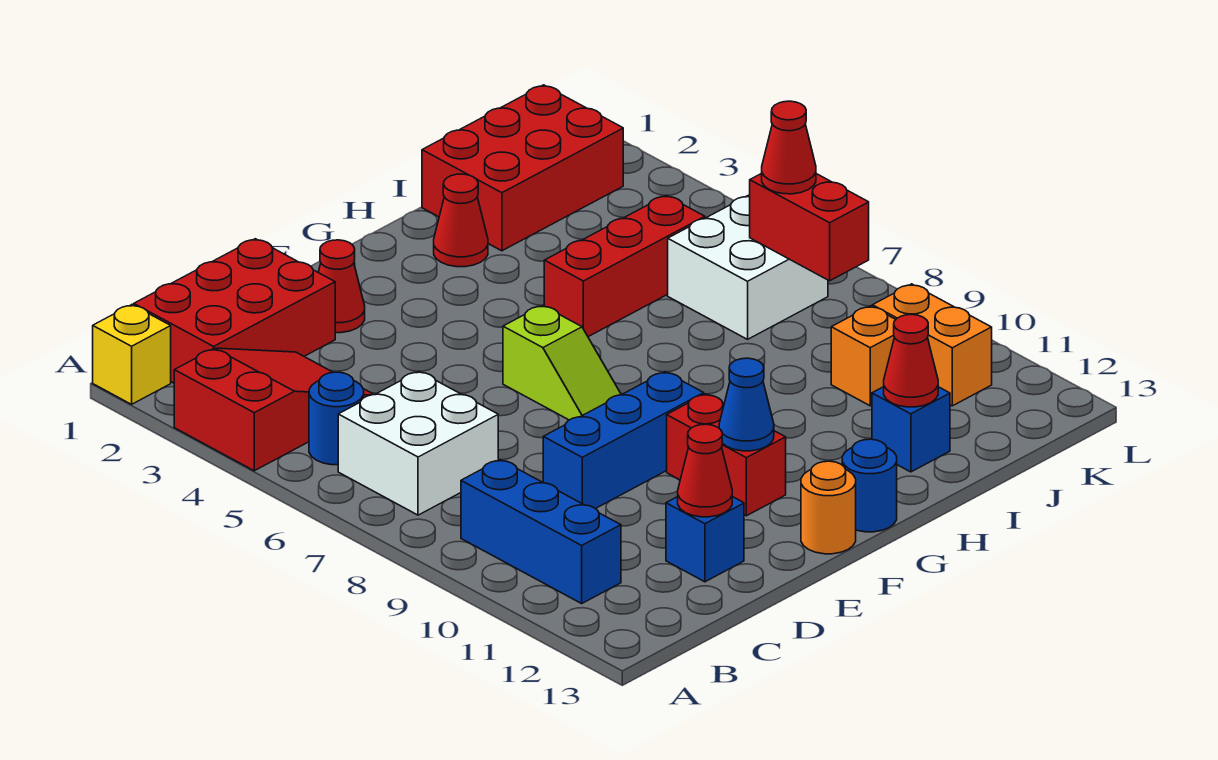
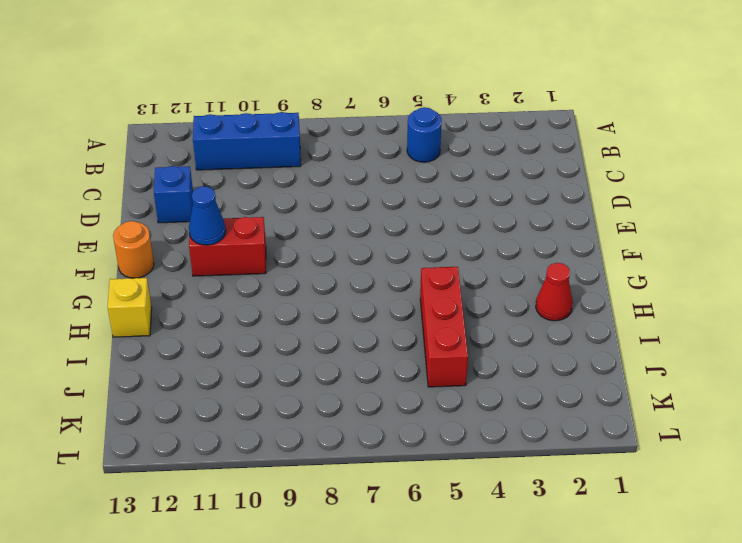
yellow brick H13 level 1 -> yellow brick A1 level 1
none -> red slope A3:C4 level 1 top A
none -> red brick B1:D2 level 1
none -> white brick B6:C7 level 1

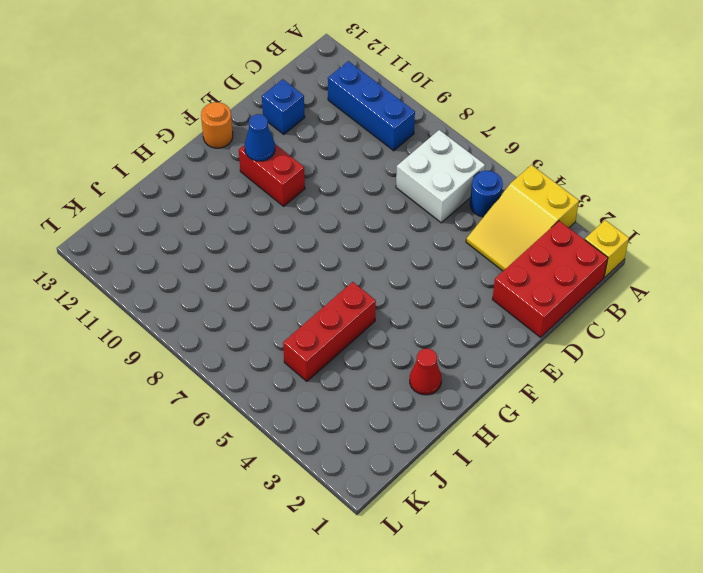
yellow slope A3:C4 level 1 top A -> red slope A3:C4 level 1 top A
none -> blue brick D9:F9 level 1
none -> red cone E2 level 1
none -> lime slope F6:F7 level 1 top 6

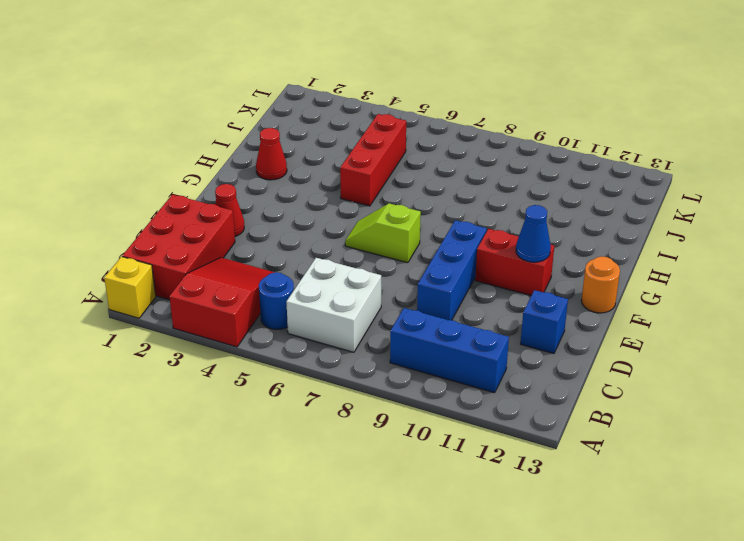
lime slope F6:F7 level 1 top 7 -> lime slope F6:F7 level 1 top 6
none -> blue round brick G13 level 1
none -> red brick I1:K2 level 1
none -> blue brick I12 level 1

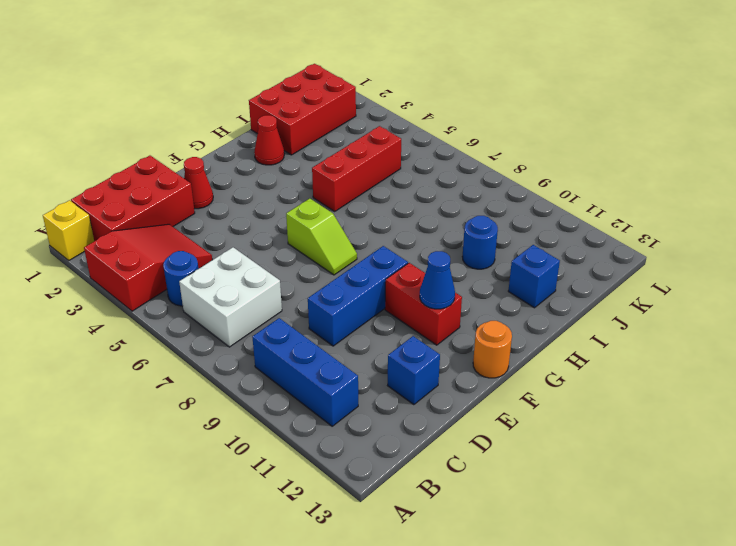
blue round brick I10 level 1 -> blue round brick G13 level 1
none -> white brick J6:K7 level 1
none -> orange brick J10 level 1
none -> orange brick K10:K11 level 1

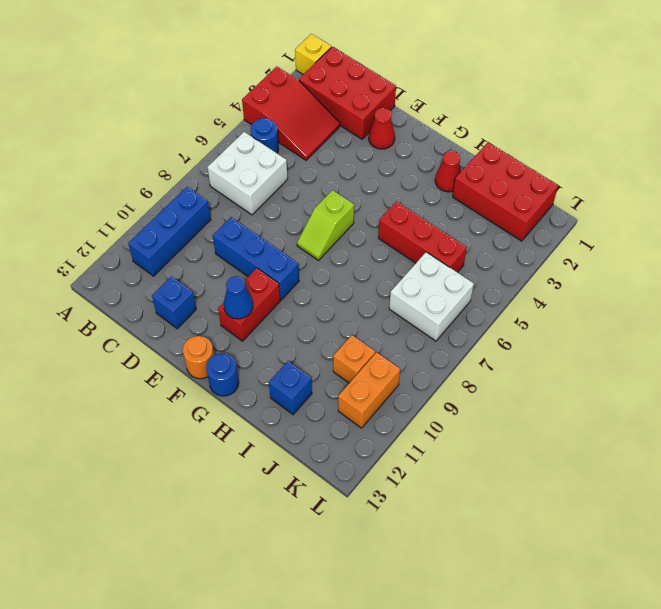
none -> red cone D12 level 2
none -> red cone I12 level 2
none -> red brick K7:K8 level 2

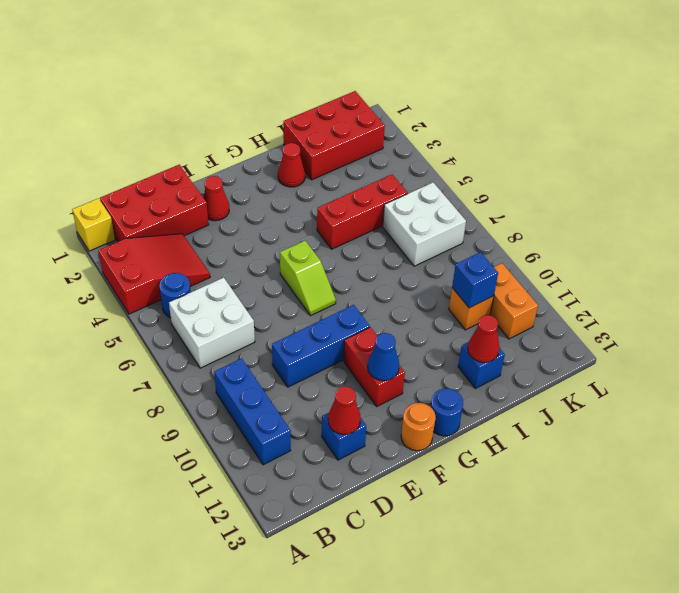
blue brick J10 level 2 -> none
none -> red brick K7:K8 level 2
none -> red cone K7 level 3

